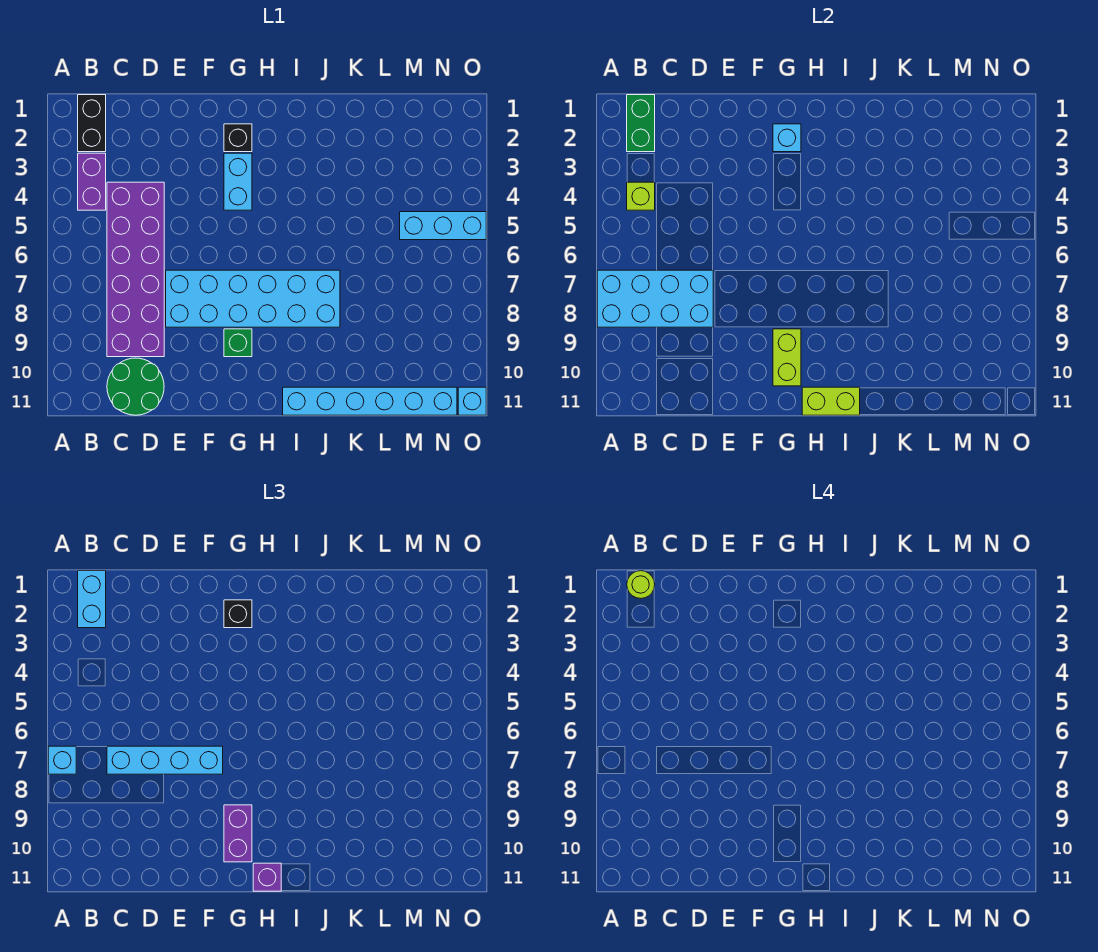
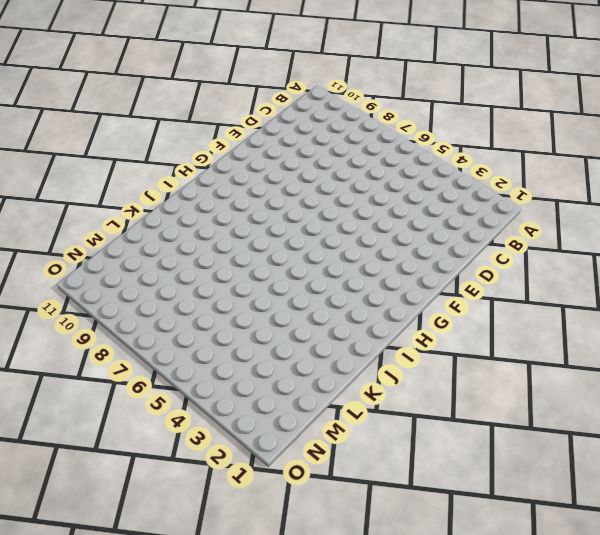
none -> black brick B1:B2 level 1
none -> purple brick B3:B4 level 1
none -> purple brick C4:D9 level 1

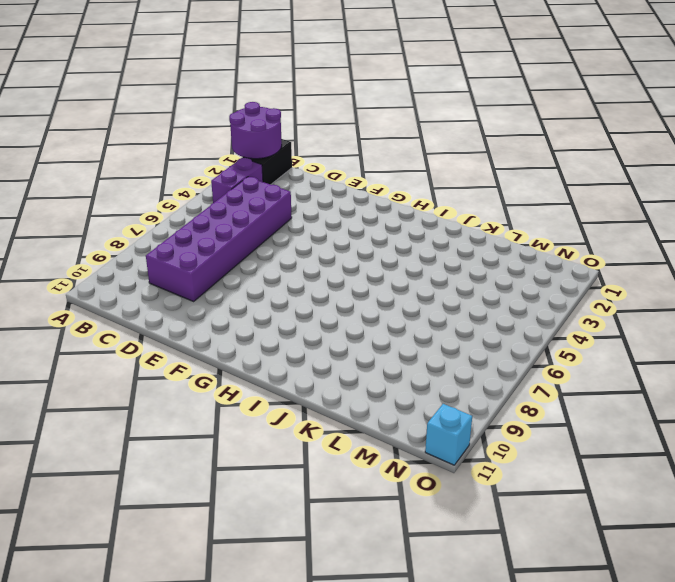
purple round brick A1:B2 level 2 -> green brick B1:B2 level 2
none -> green round brick C10:D11 level 1
none -> cyan brick E7:J8 level 1
none -> black brick G2 level 1

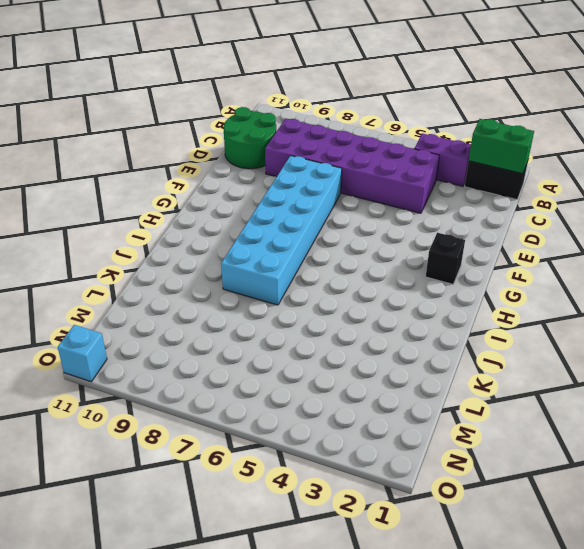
none -> cyan brick G3:G4 level 1
none -> green brick G9 level 1
none -> cyan brick I11:N11 level 1

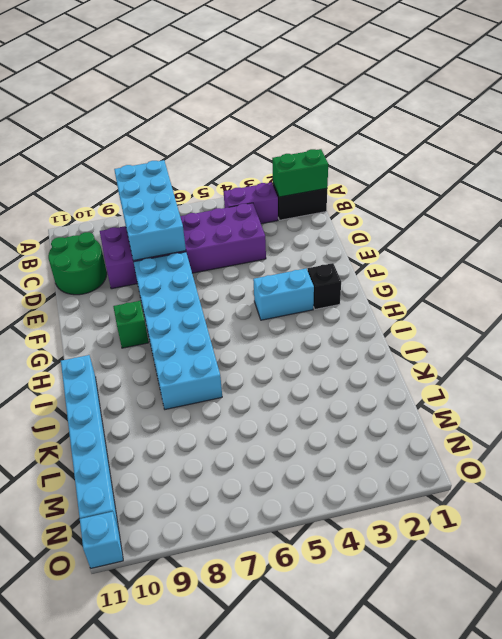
none -> cyan brick M5:O5 level 1
none -> lime brick B4 level 2
none -> cyan brick G2 level 2

